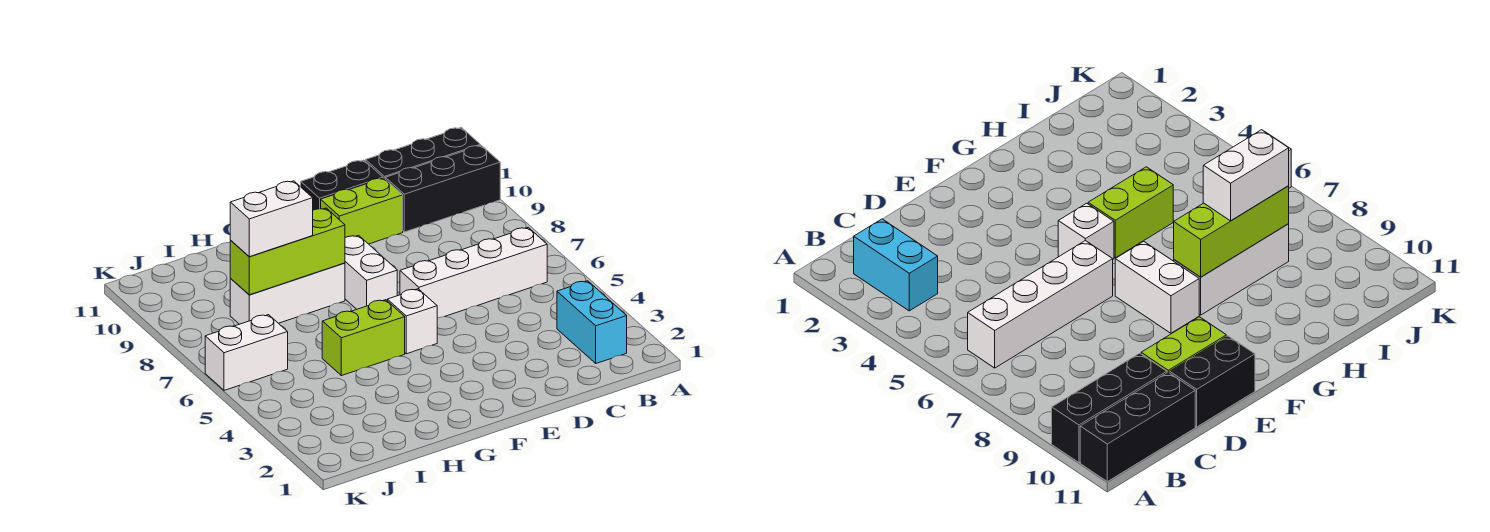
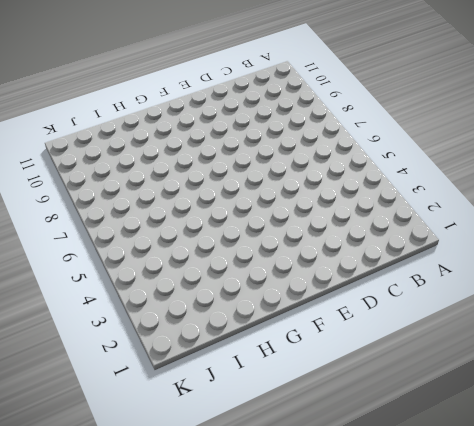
none -> black brick A10:C10 level 1
none -> black brick A11:C11 level 1
none -> cyan brick B2:B3 level 1

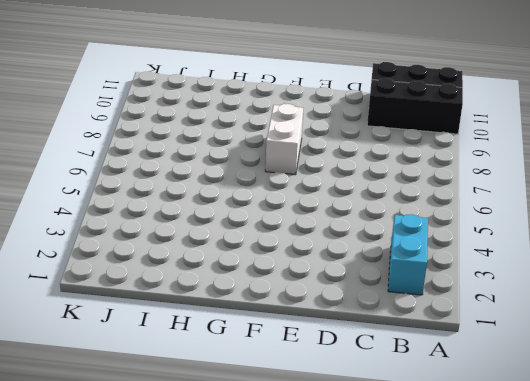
none -> white brick B6:E6 level 1
none -> lime brick D10:E10 level 1
none -> black brick D11:E11 level 1

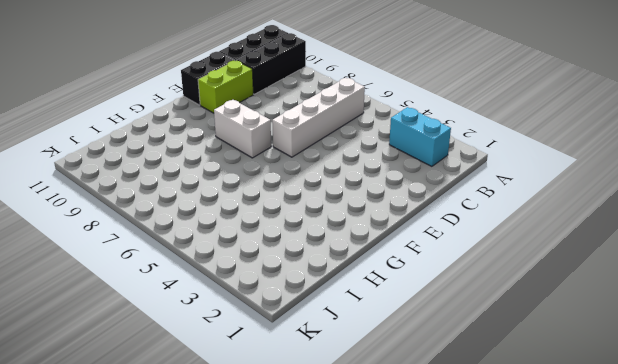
none -> white brick F5 level 1
none -> lime brick G5:H5 level 1
none -> white brick G8:I8 level 1

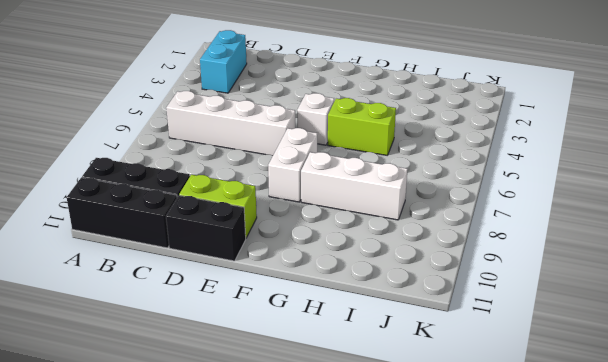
none -> white brick J6:K6 level 1
none -> lime brick G8:I8 level 2
none -> white brick H8:I8 level 3

